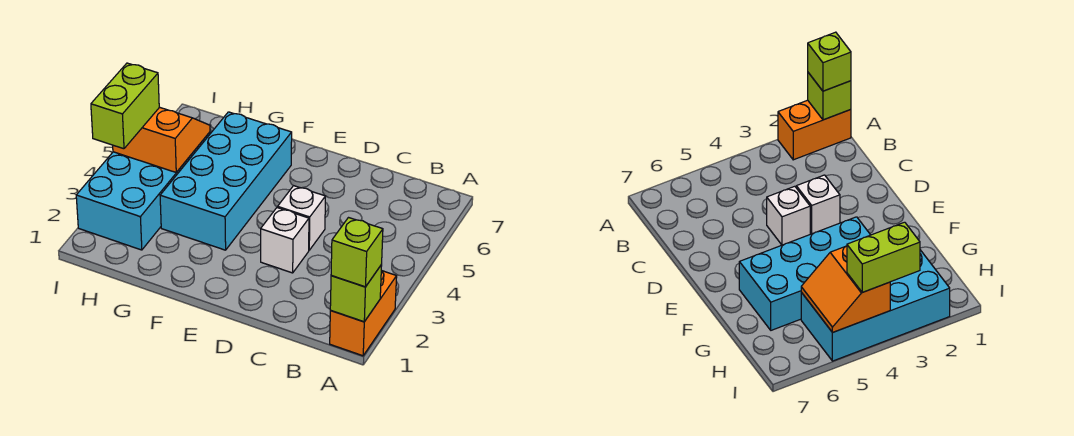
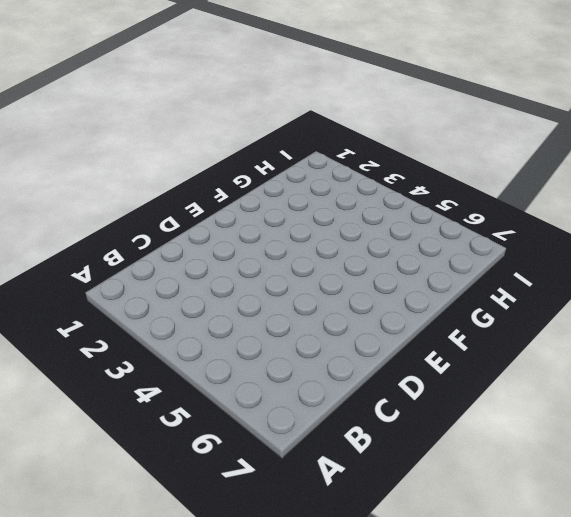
none -> orange brick A1:A2 level 1
none -> white brick D3 level 1

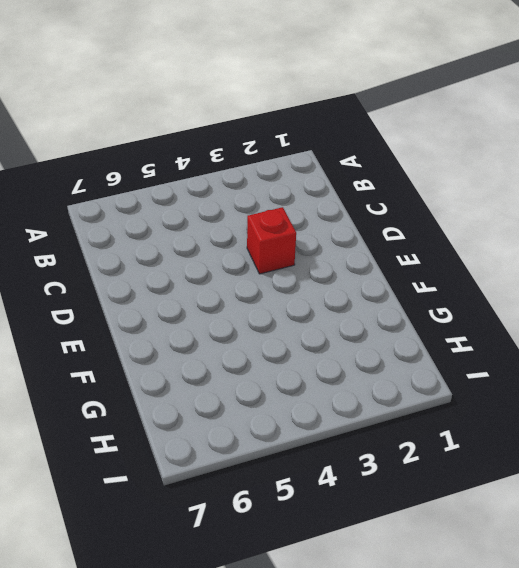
red brick D3 level 1 -> white brick D3 level 1
none -> orange brick A1:A2 level 1
none -> white brick D4 level 1

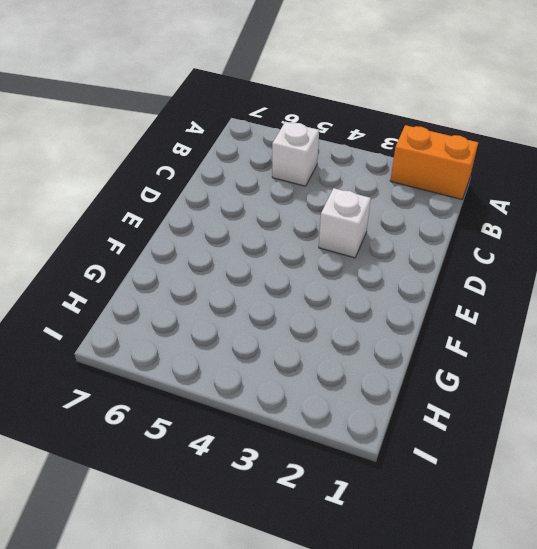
white brick B5 level 1 -> white brick D4 level 1
none -> cyan brick F3:G6 level 1
none -> cyan brick H2:I5 level 1

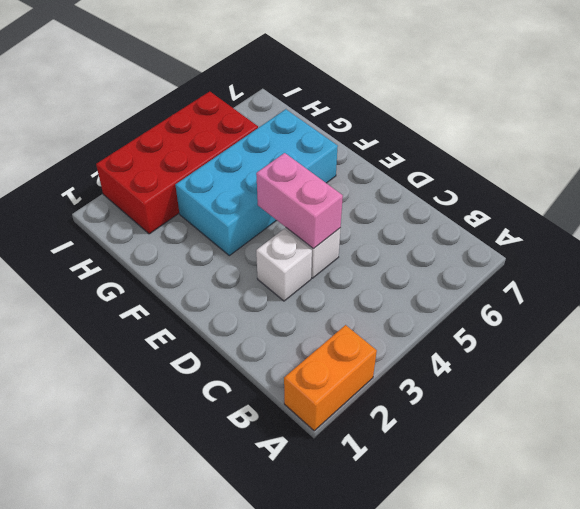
pink brick D4:E4 level 2 -> none
red brick H2:I5 level 1 -> cyan brick H2:I5 level 1
none -> lime brick A1 level 2
none -> orange slope H4:I5 level 2 top 4

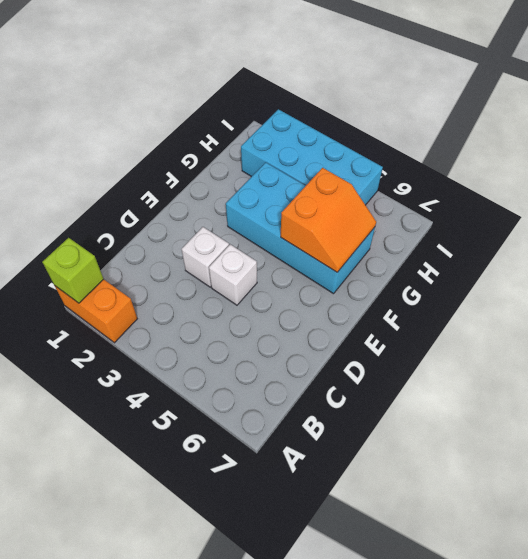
orange slope F5:G6 level 2 top 5 -> orange slope H4:I5 level 2 top 4
none -> lime brick A1 level 3
none -> lime brick I3:I4 level 3

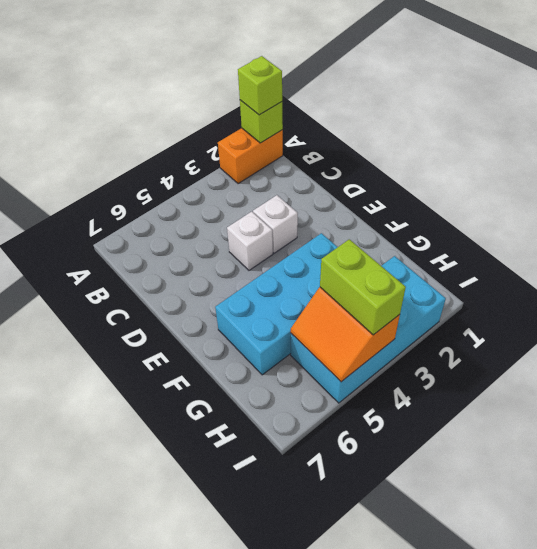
lime brick H4:I4 level 3 -> lime brick I3:I4 level 3

